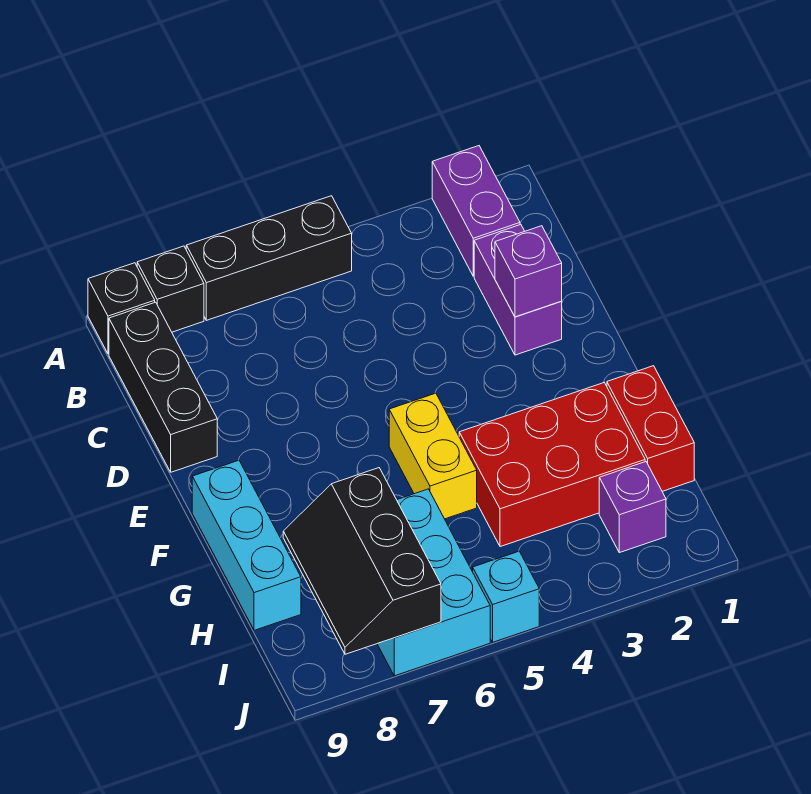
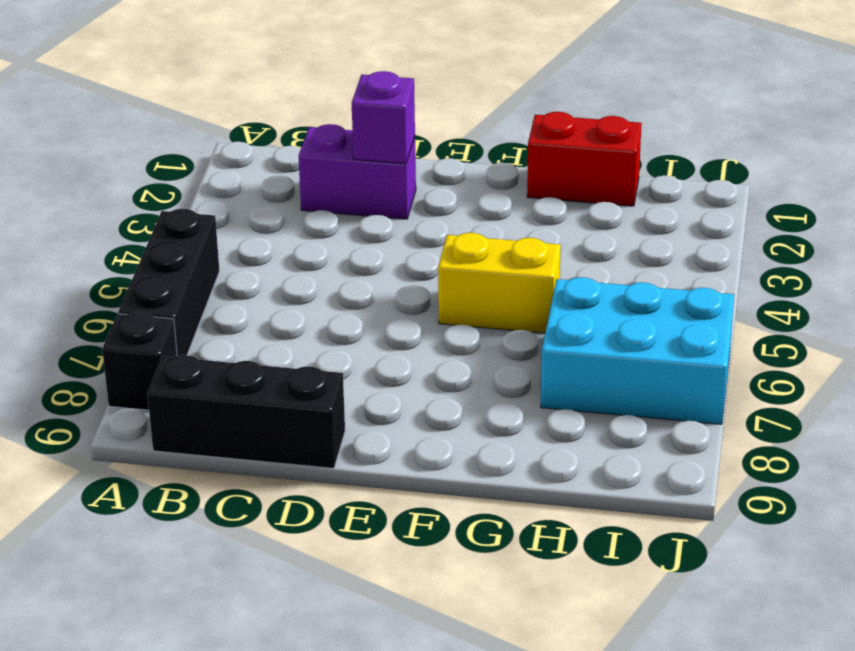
none -> purple brick A2:B2 level 1
none -> black brick A9 level 1
none -> cyan brick F9:H9 level 1

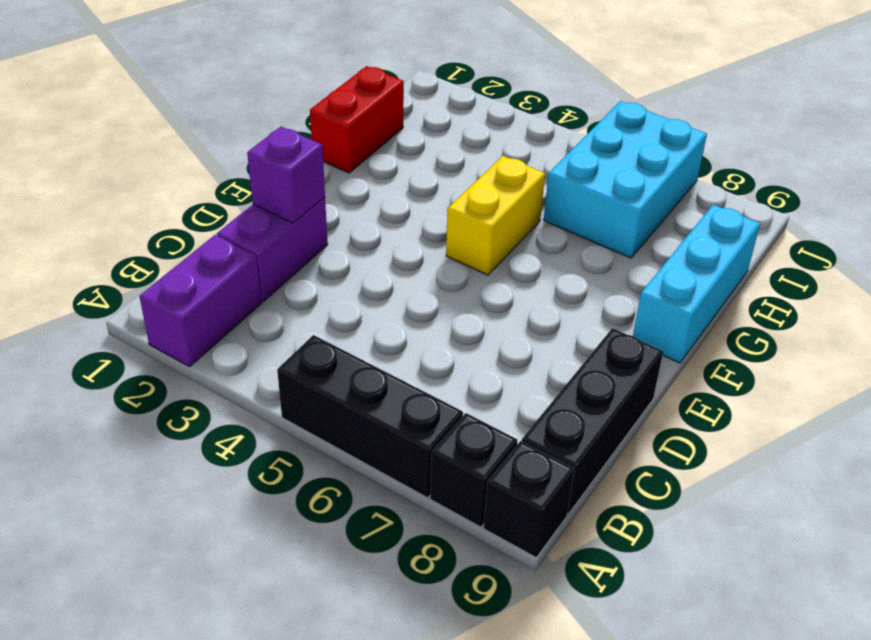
none -> red brick G2:H4 level 1
none -> purple brick I2 level 1
none -> cyan brick J5 level 1

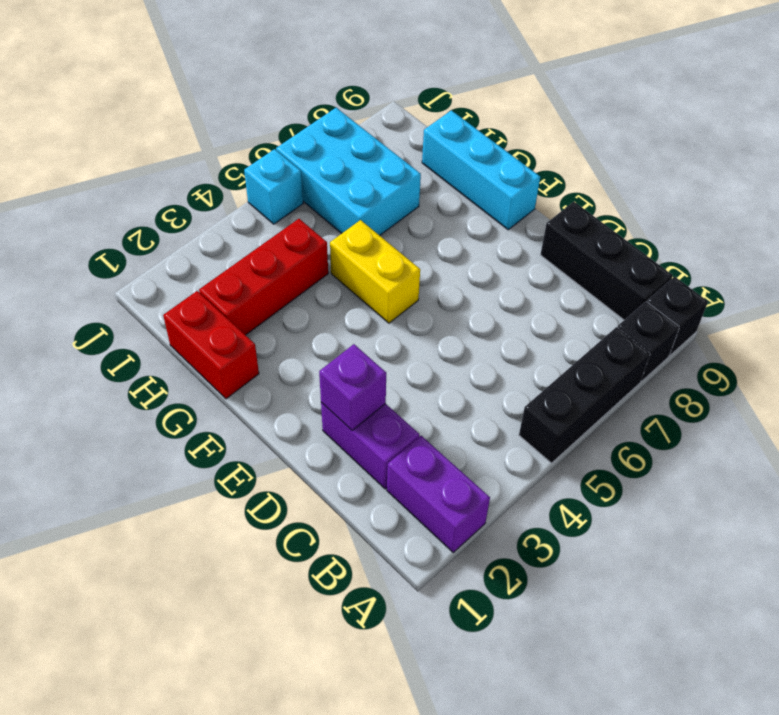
red brick H2:H4 level 1 -> red brick G2:H4 level 1
none -> purple brick I2 level 1
none -> black slope H7:J8 level 2 top 7

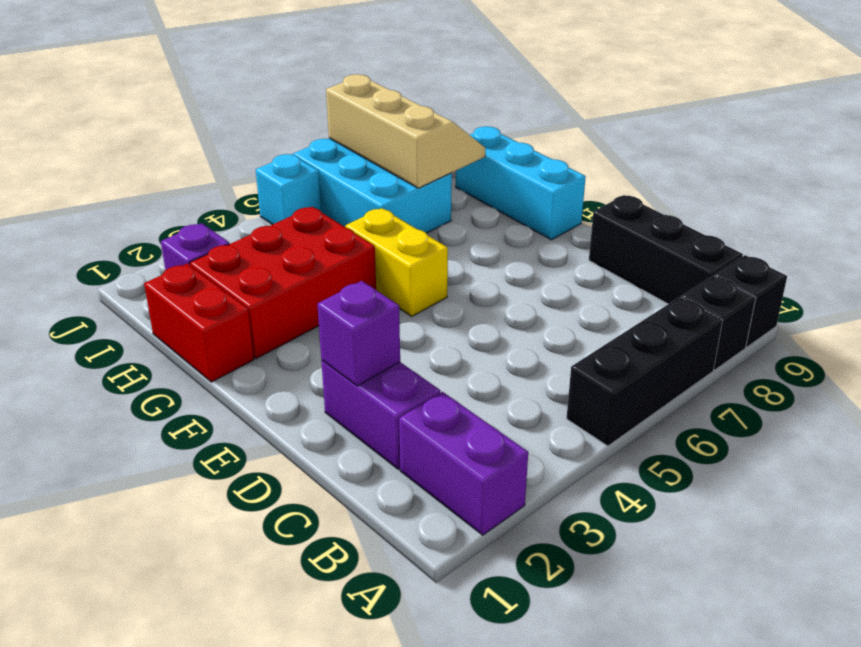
tan slope H7:J8 level 2 top 7 -> black slope H7:J8 level 2 top 7

